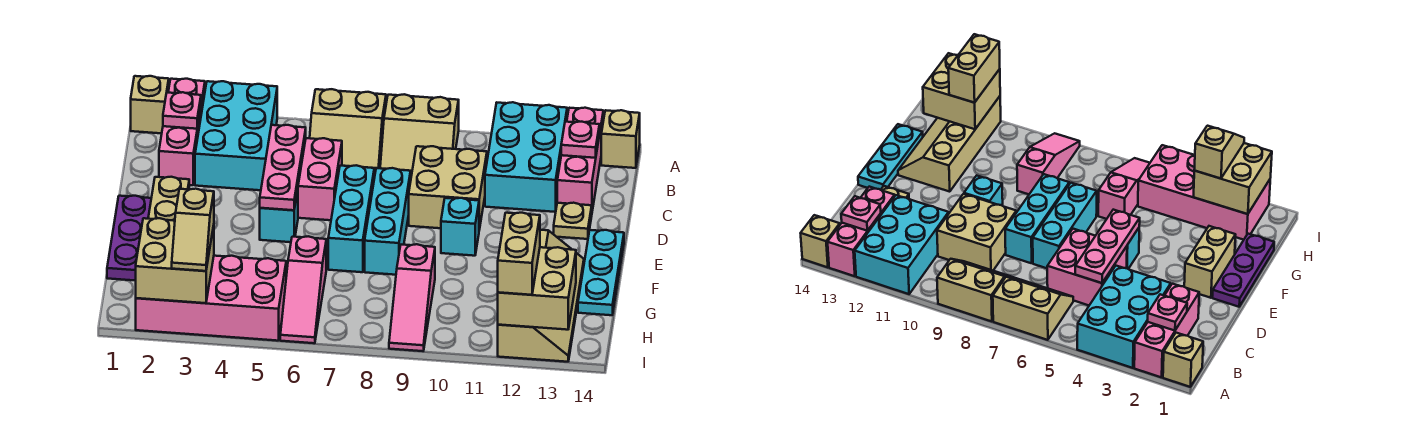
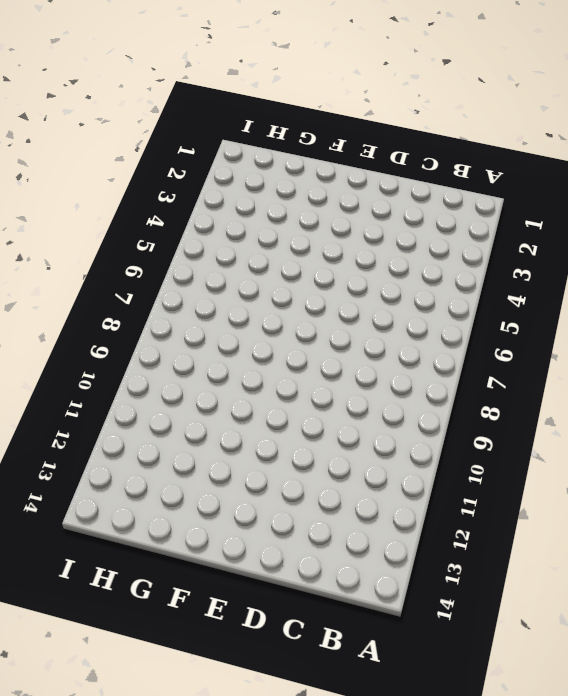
none -> tan brick A1 level 1
none -> pink brick A2:C2 level 1
none -> cyan brick A3:C4 level 1

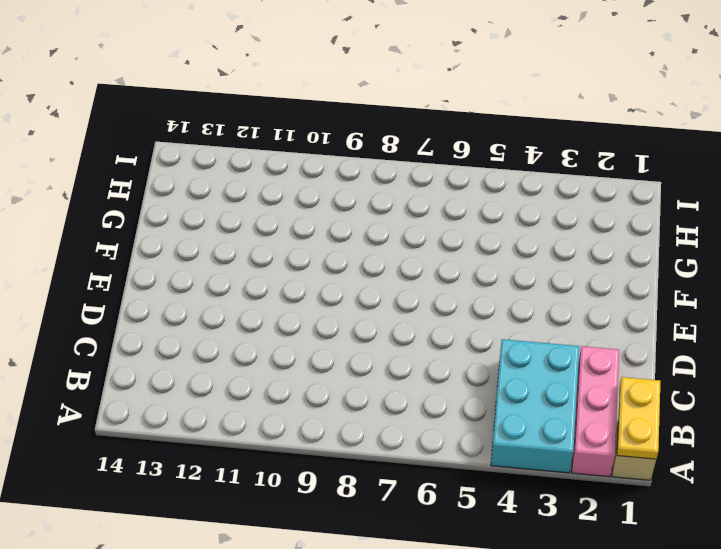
yellow plate A1:B1 level 2 -> none
none -> tan slope A6:B7 level 1 top A
none -> tan slope A8:B9 level 1 top A
none -> cyan brick A11:C12 level 1

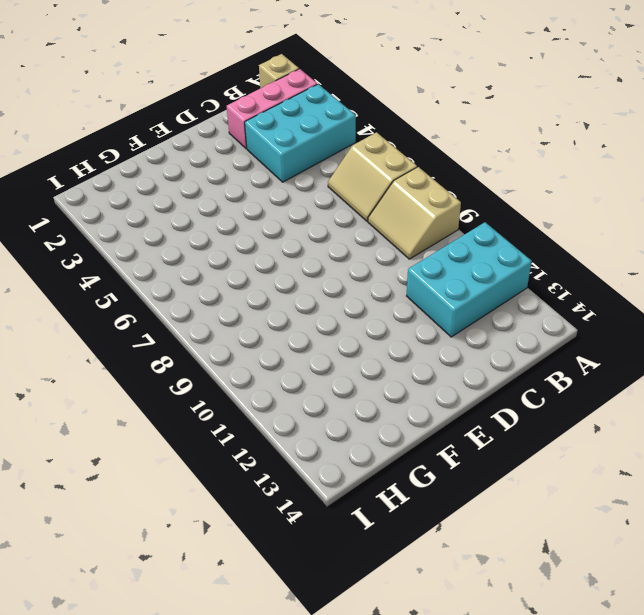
none -> pink brick A13:C13 level 1
none -> tan brick A14 level 1
none -> pink brick C5:D6 level 1

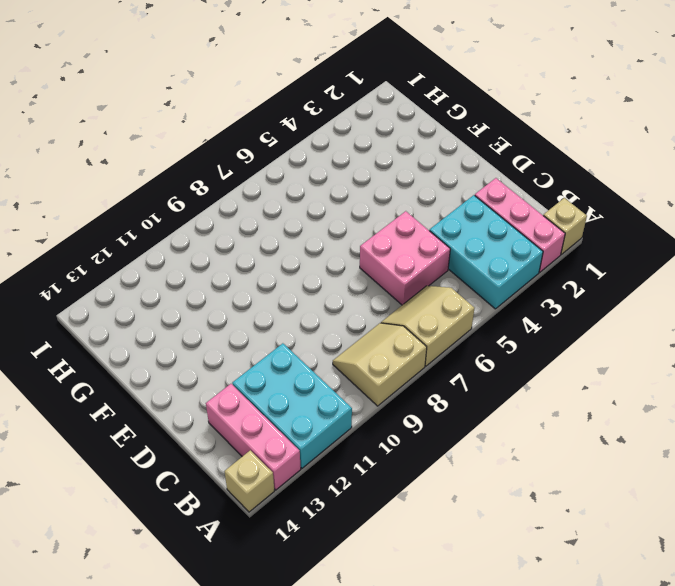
none -> tan brick C9:D10 level 1
none -> cyan brick D7:F7 level 1
none -> cyan brick D8:F8 level 1

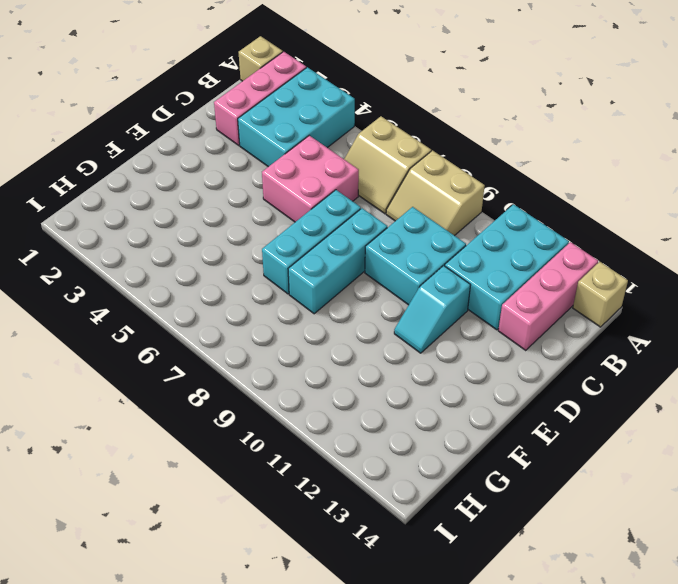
cyan brick C9:D10 level 1 -> tan brick C9:D10 level 1
cyan slope D11:E11 level 1 top D -> none
none -> tan plate D13 level 1
none -> purple plate E1:G1 level 1
none -> tan brick E2:F2 level 1

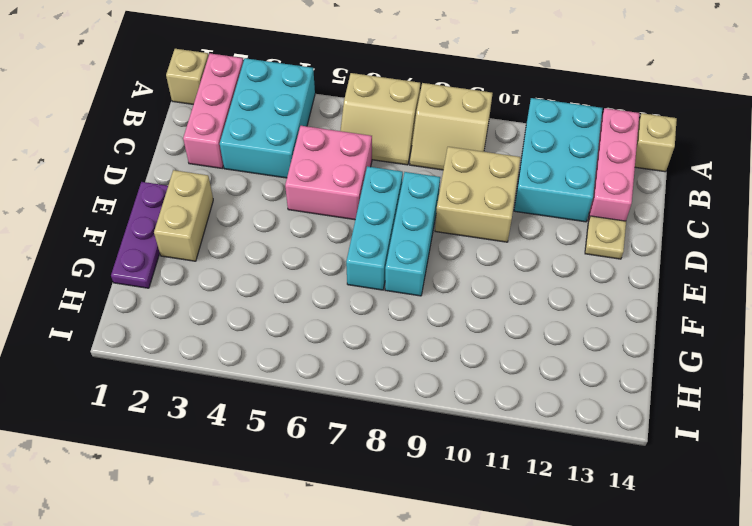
none -> cyan brick E5 level 1
none -> cyan brick E10 level 1
none -> cyan plate E14:G14 level 1

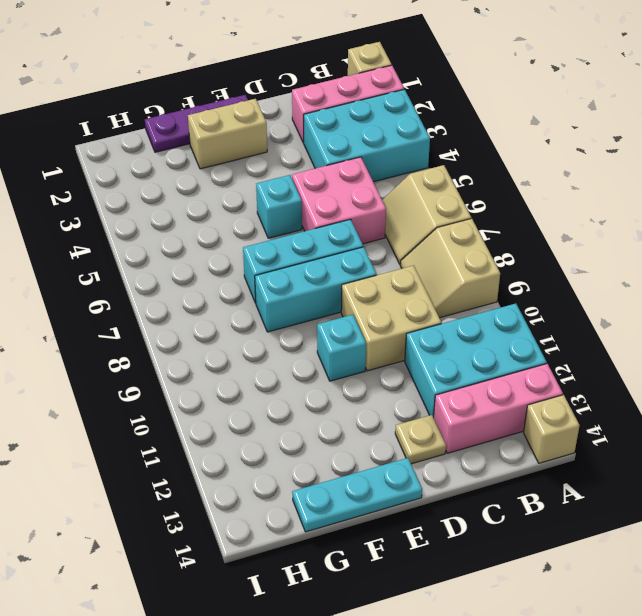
none -> tan slope F12:I13 level 1 top 12
none -> pink slope G6:I6 level 1 top G
none -> pink slope G9:I9 level 1 top G

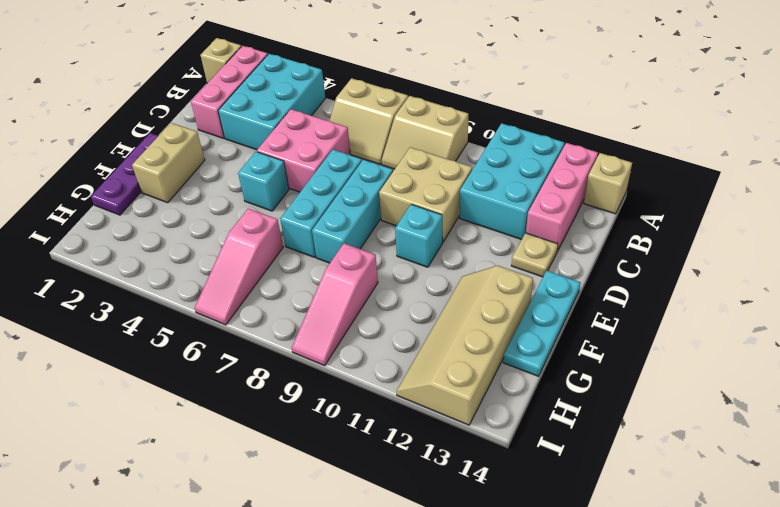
tan slope F12:I13 level 1 top 13 -> tan slope F12:I13 level 1 top 12
none -> pink brick H2:I5 level 1
none -> pink plate B2 level 2
none -> pink plate B13 level 2

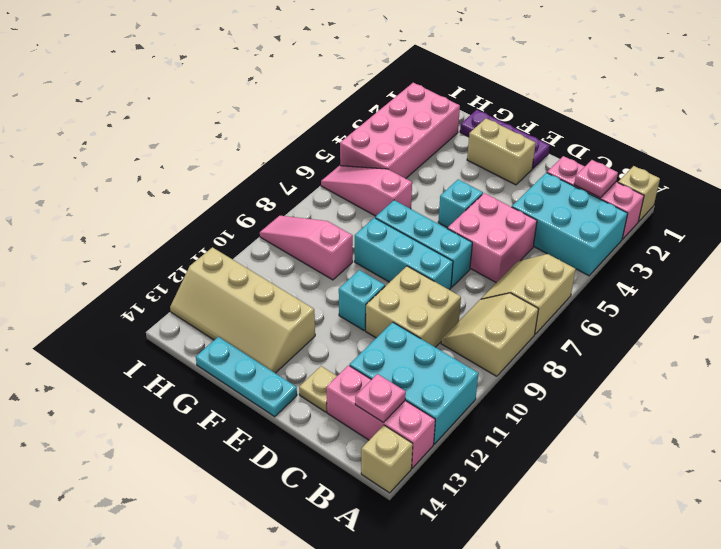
none -> pink plate C5:E5 level 2
none -> tan brick H2:I3 level 2
none -> tan brick H12:I13 level 2

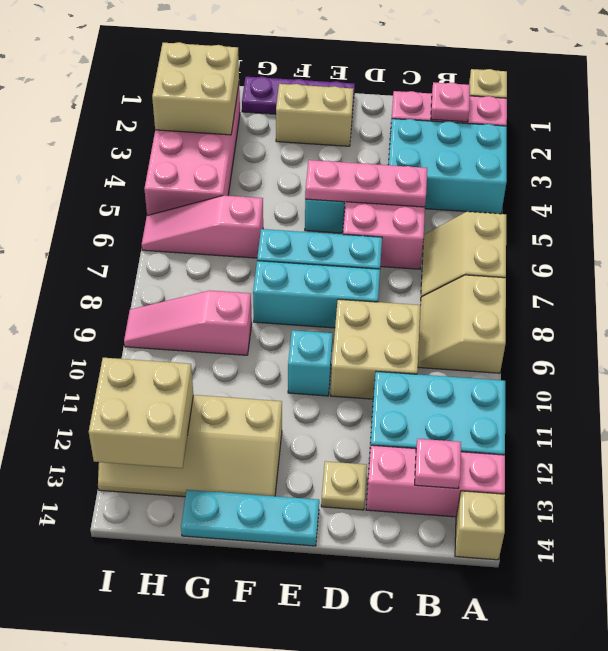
none -> tan slope H3:I3 level 3 top H
none -> tan brick H12:I12 level 3

